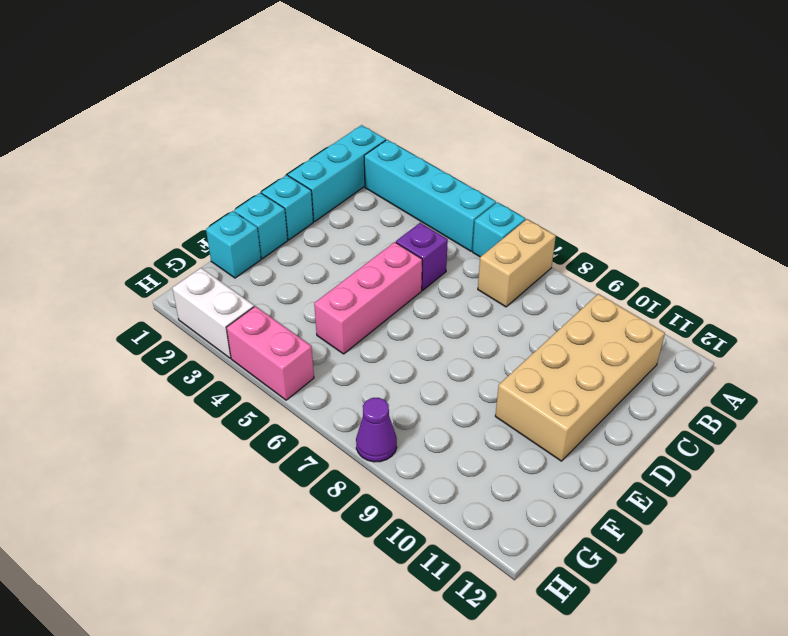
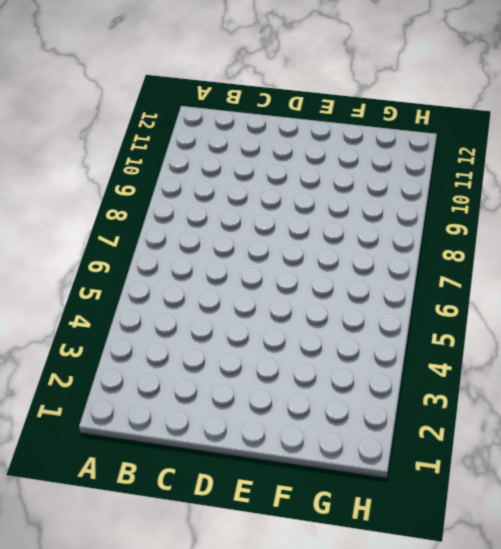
none -> cyan brick A1:C1 level 1
none -> cyan brick A2:A5 level 1
none -> cyan brick A6 level 1

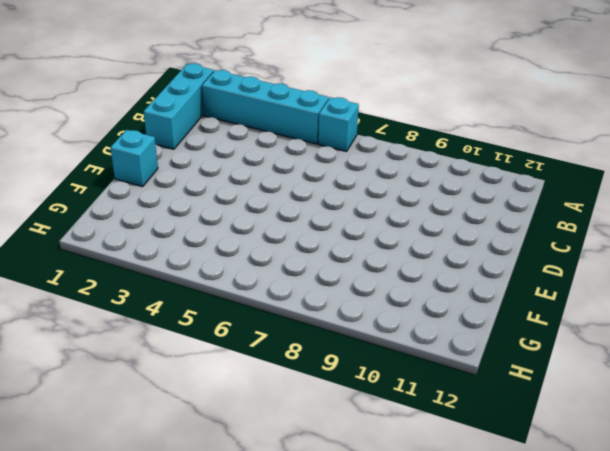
none -> tan brick A7:B7 level 1
none -> tan brick B10:E11 level 1
none -> purple brick C5 level 1

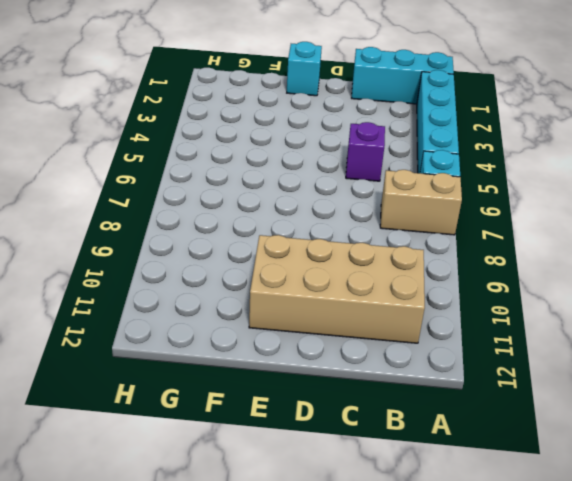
none -> cyan brick D1 level 1
none -> pink brick D5:F5 level 1
none -> cyan brick F1 level 1

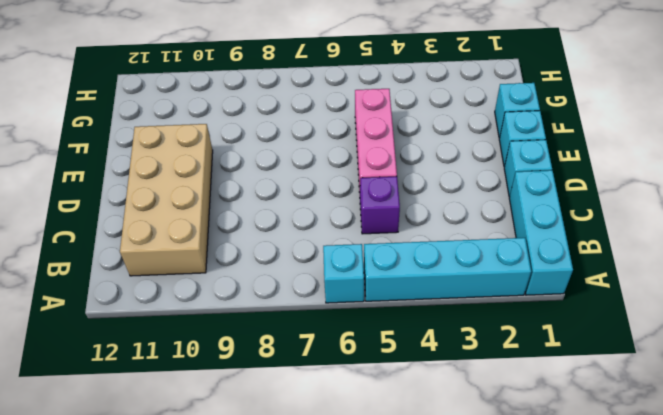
none -> tan brick A7:B7 level 1
none -> white brick H2:H3 level 1
none -> pink brick H4:H5 level 1

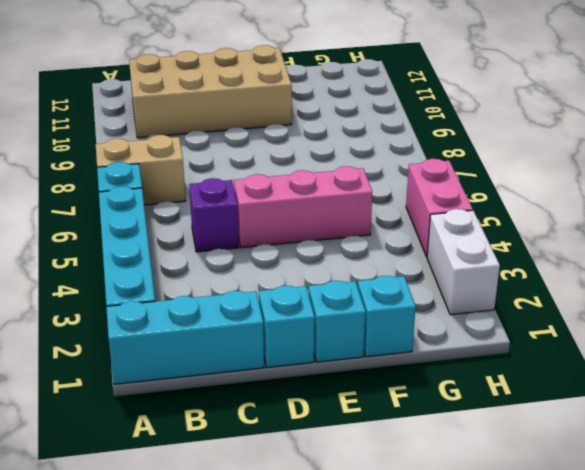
none -> purple cone H8 level 1

